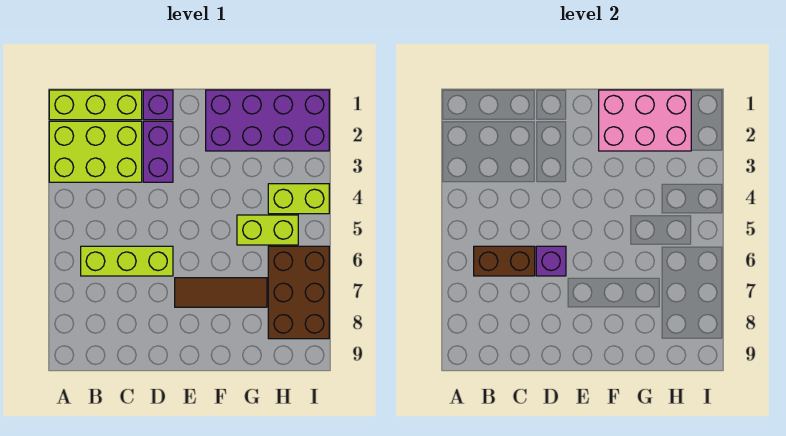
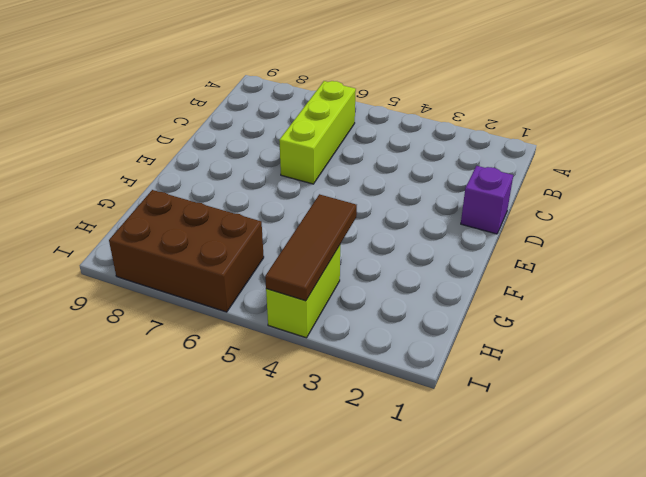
brown tile G4:I4 level 2 -> brown tile E7:G7 level 1
none -> lime brick A1:C1 level 1
none -> lime brick A2:C3 level 1
none -> purple brick D2:D3 level 1

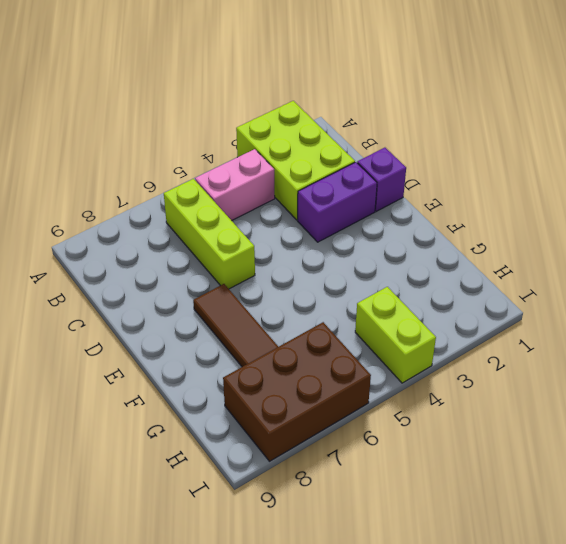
pink brick B4:B5 level 1 -> none
none -> lime brick A1:C1 level 1
none -> purple brick F1:I2 level 1
none -> lime brick G5:H5 level 1

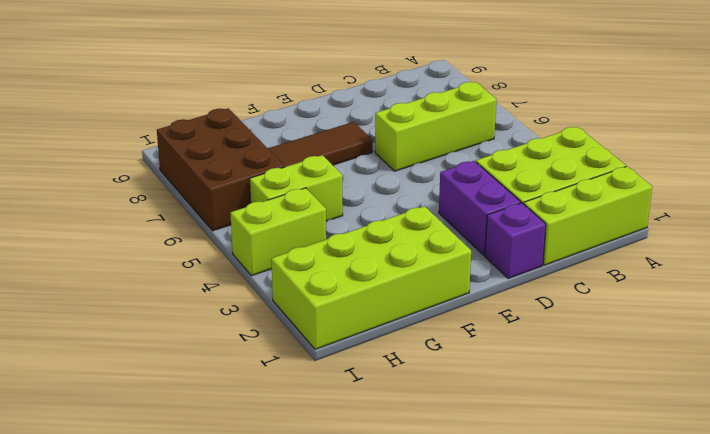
lime brick F1:I2 level 1 -> purple brick F1:I2 level 1
none -> brown brick B6:C6 level 2
none -> purple brick D6 level 2
none -> pink brick F1:H2 level 2

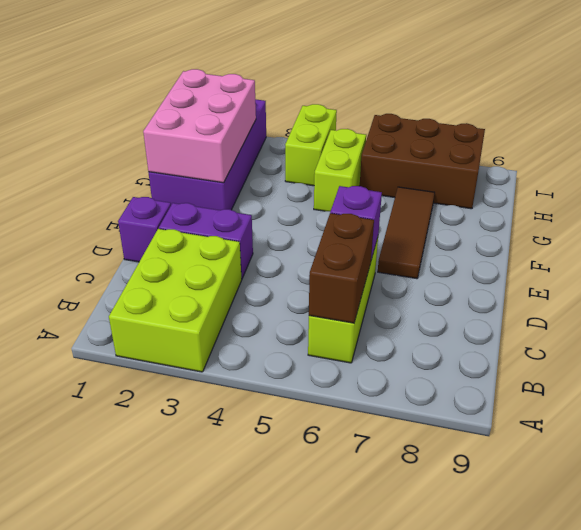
none -> lime brick A1:C1 level 1

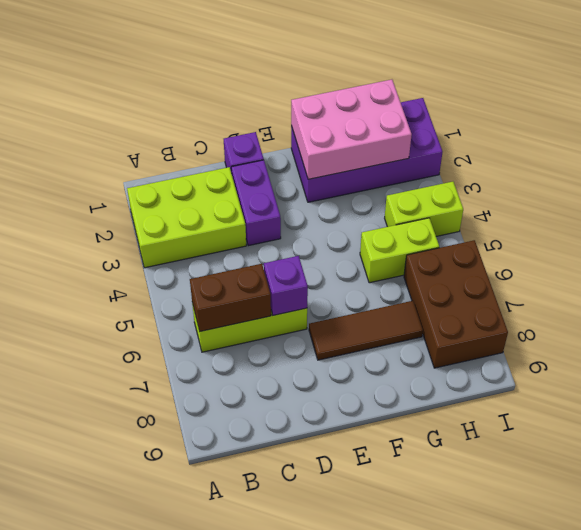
none -> lime brick A1:C1 level 1

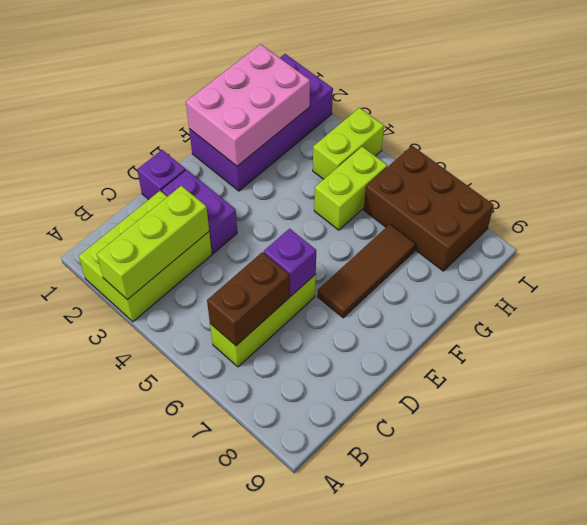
lime brick A3:C3 level 2 -> lime brick A1:C1 level 1

